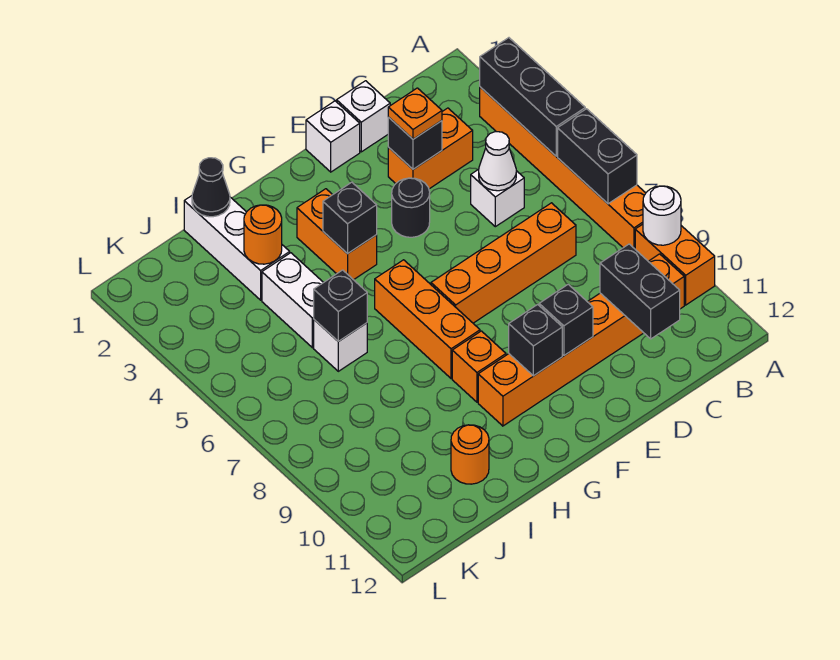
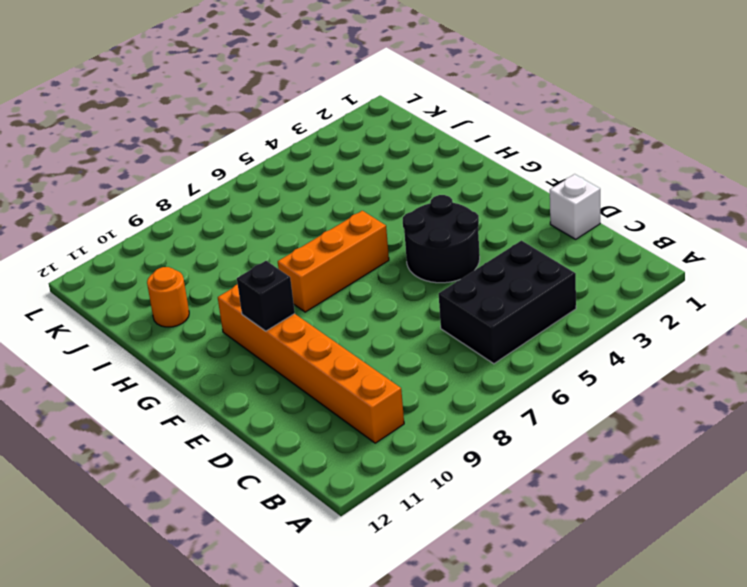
black brick B4:C6 level 1 -> white brick C5 level 1
black round brick E4:F5 level 1 -> black round brick E4 level 1
none -> orange brick A3:A8 level 1
none -> orange brick A9:A10 level 1
none -> orange brick C3:D3 level 1

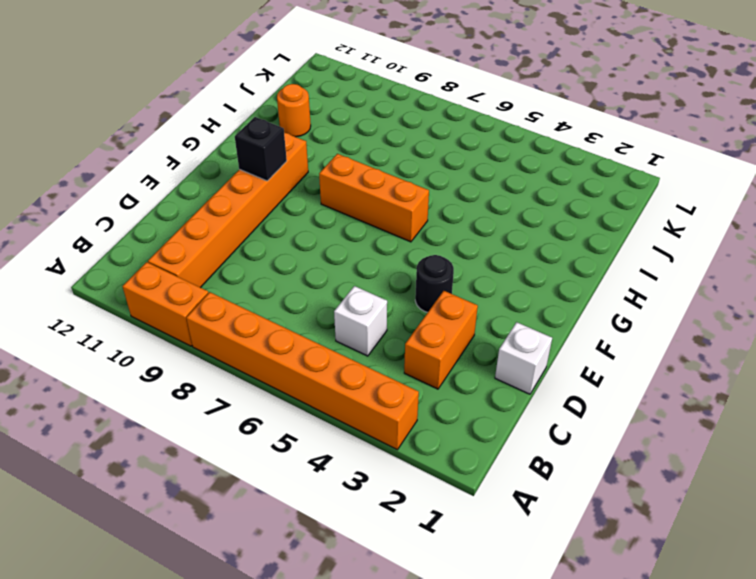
none -> orange brick C7:F7 level 1
none -> white brick E1 level 1
none -> orange brick G3:G4 level 1

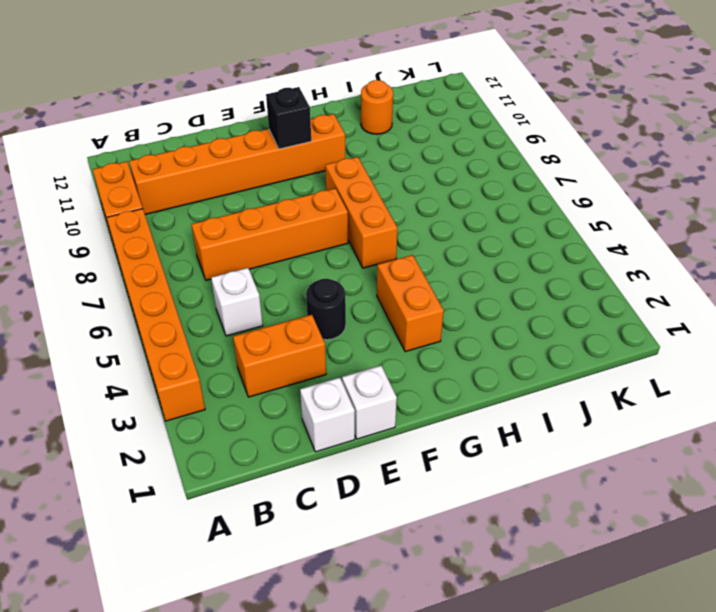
none -> orange brick G9 level 1
none -> white brick I1:I3 level 1
none -> white brick I4:I5 level 1

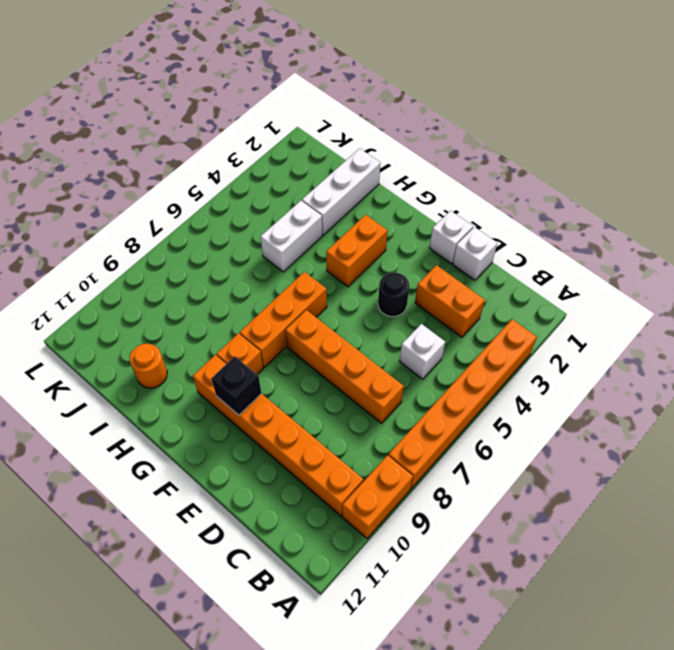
none -> white brick I6 level 1
none -> black brick A3:A5 level 2
none -> black brick A6:A7 level 2

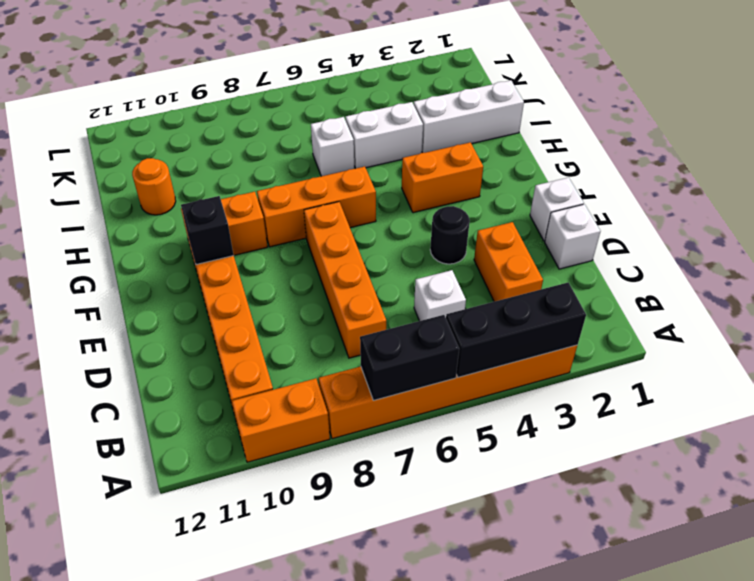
none -> white round brick A9 level 2
none -> white cone C5 level 2
none -> black brick C10:C11 level 2

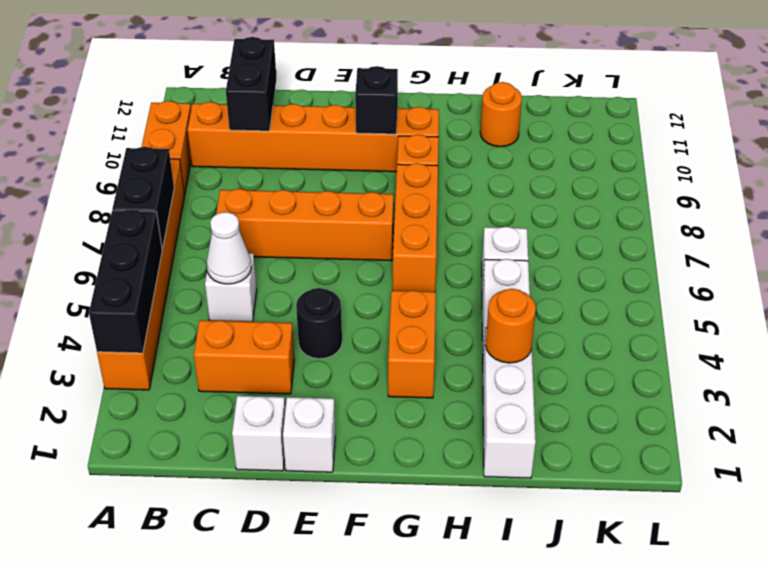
none -> white round brick A9 level 2
none -> black brick D3 level 2
none -> black brick E10 level 2

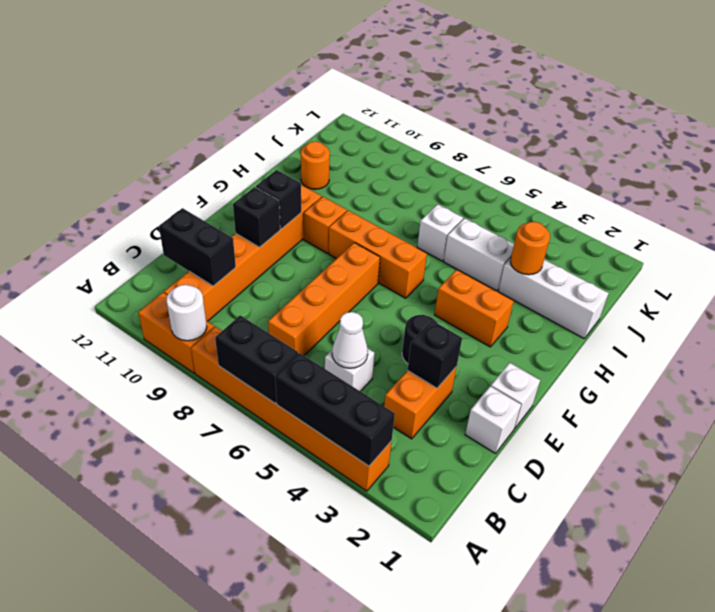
none -> black brick G4 level 2
none -> black cone I1 level 2
none -> black brick I6 level 2

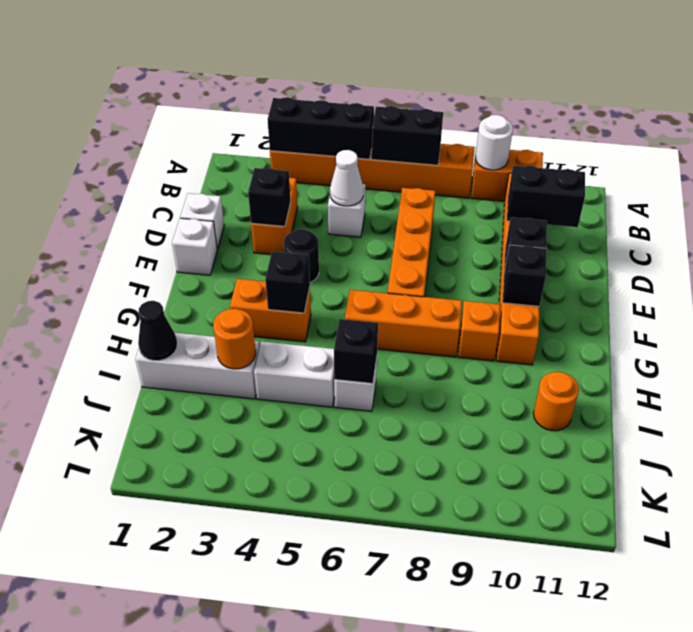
none -> orange plate D3 level 3

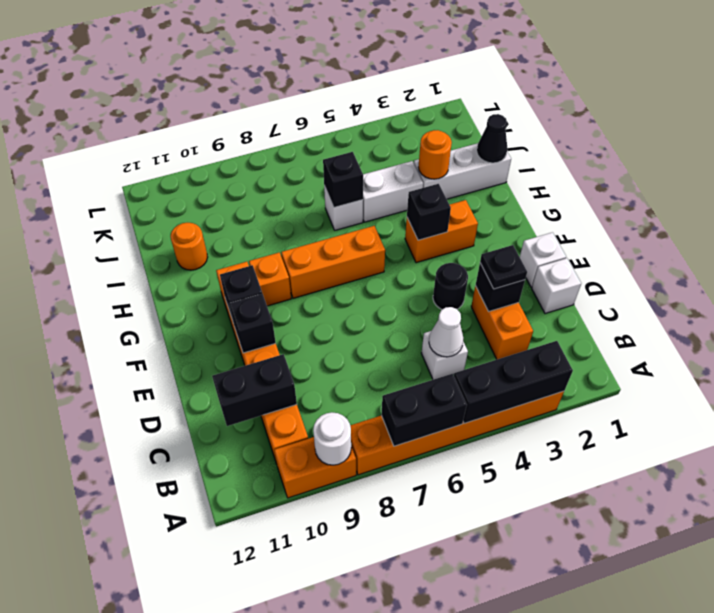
black plate D3 level 3 -> orange plate D3 level 3
none -> orange brick C7:F7 level 1

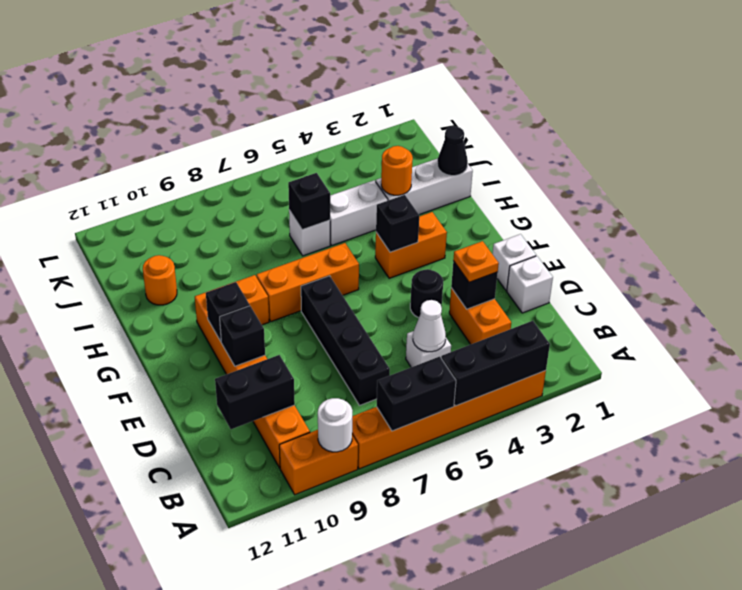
black brick C7:F7 level 1 -> orange brick C7:F7 level 1

